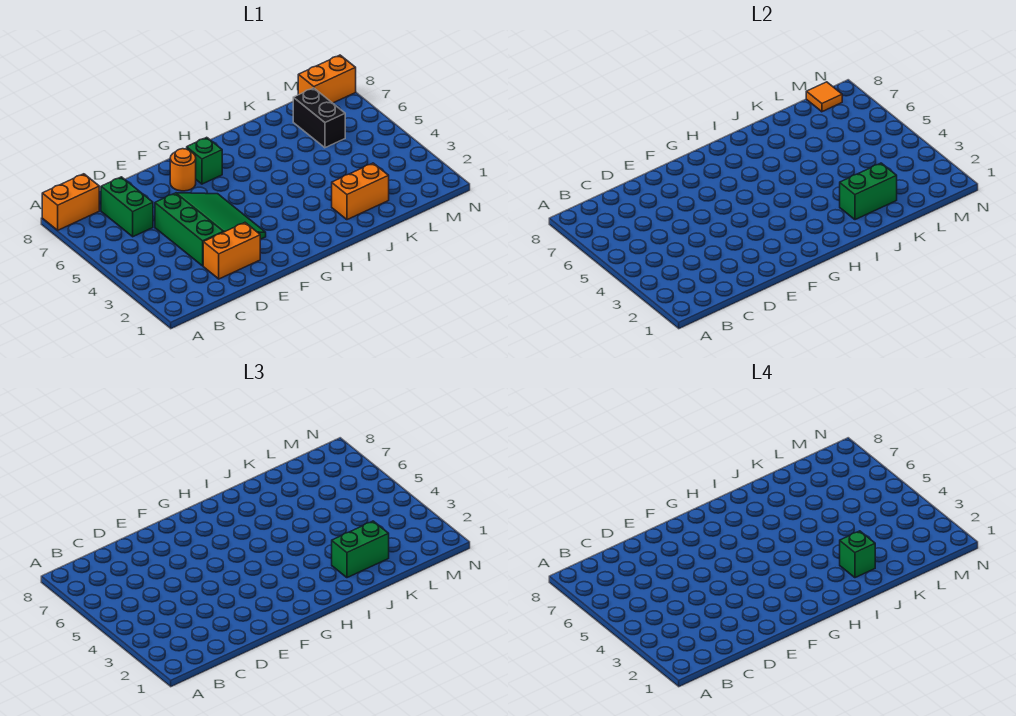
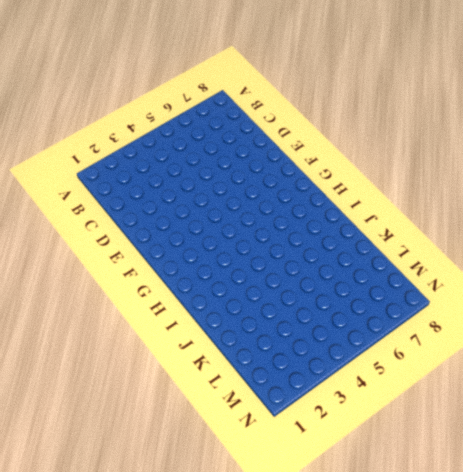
none -> orange brick A8:B8 level 1
none -> green brick C6:C7 level 1
none -> orange brick D2:E2 level 1

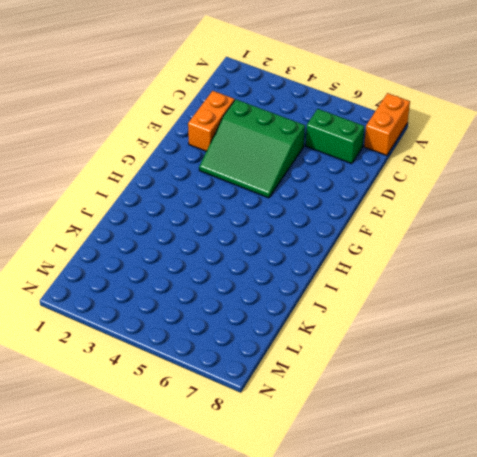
none -> orange round brick F7 level 1
none -> green brick G7 level 1
none -> orange brick J2:K2 level 1

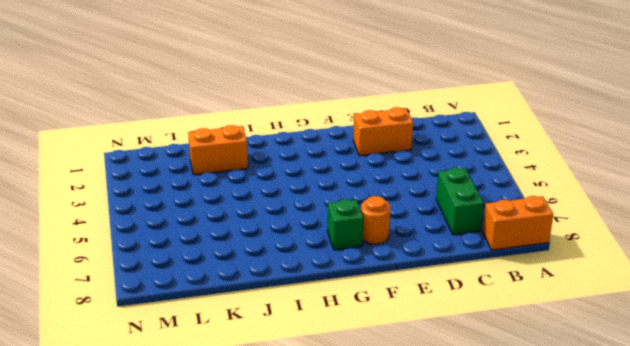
none -> green slope D3:F5 level 1 top D
none -> black brick L6:L7 level 1
none -> orange brick M8:N8 level 1

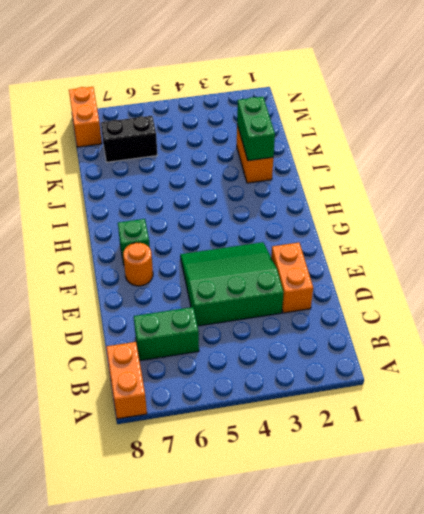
none -> orange tile M8 level 2
none -> green brick J2:K2 level 3
none -> green brick J2 level 4

